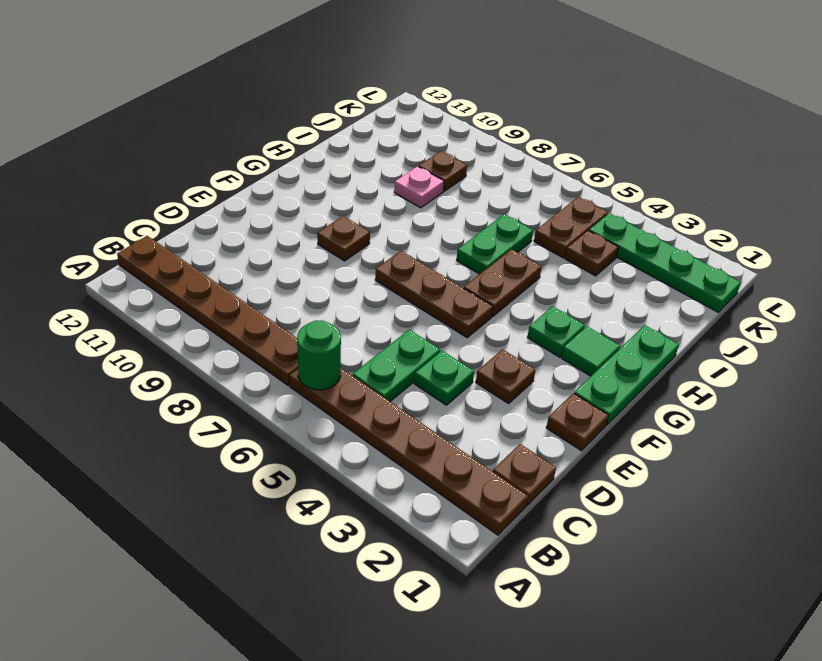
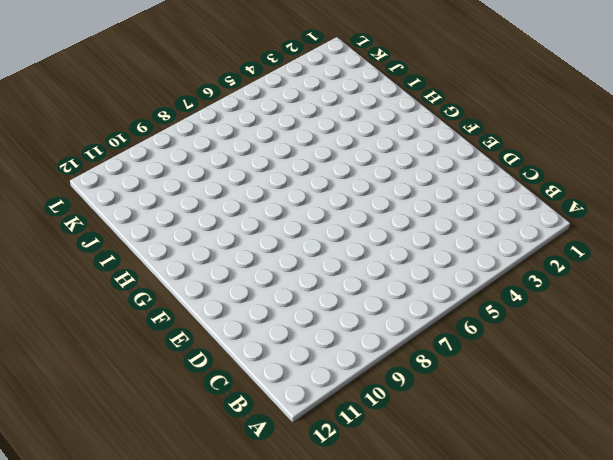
none -> brown plate B1:B6 level 1
none -> brown plate B7:B12 level 1
none -> brown plate C1 level 1

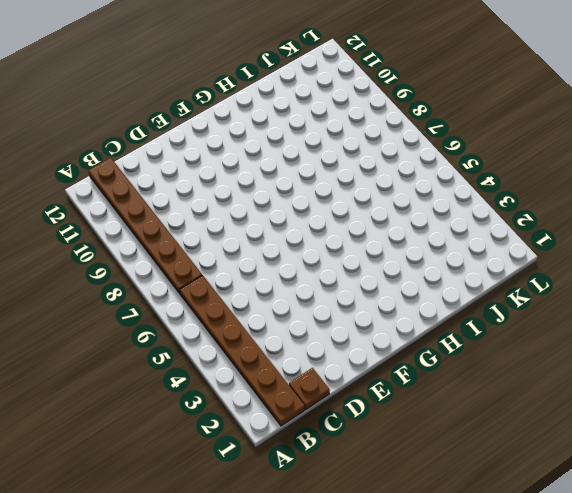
none -> green plate C5:D5 level 1
none -> green plate D4 level 1
none -> brown plate E1 level 1

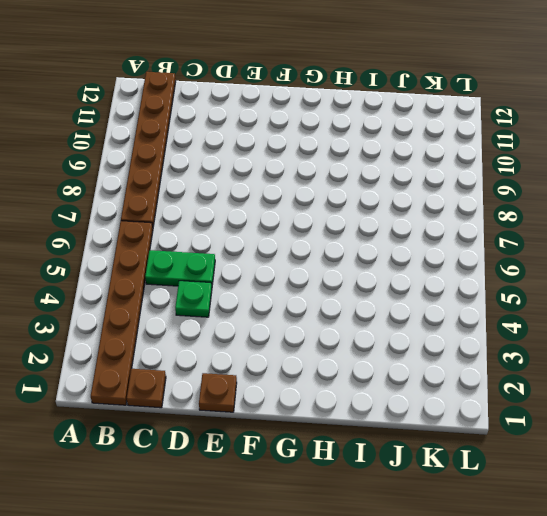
none -> brown plate E3 level 1
none -> green plate F1:H1 level 1
none -> brown plate F5:F7 level 1

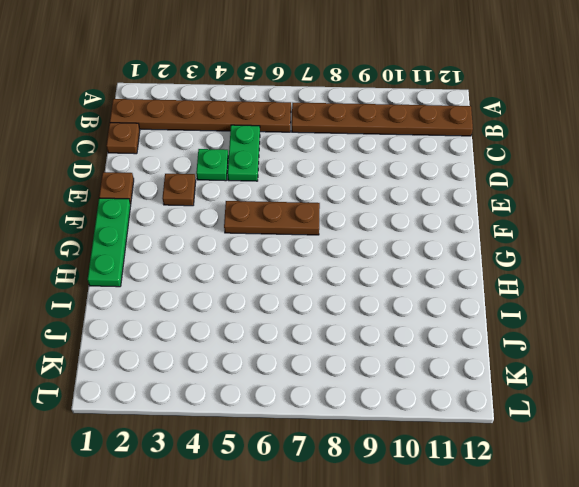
none -> brown plate F9 level 1
none -> green tile G2 level 1
none -> green plate G3 level 1

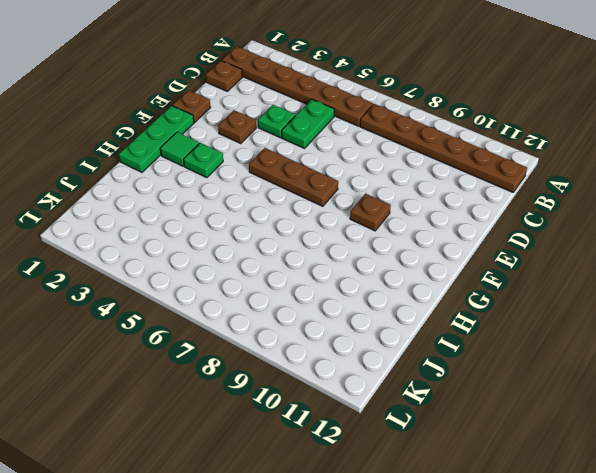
none -> brown plate G5:H5 level 1
none -> green plate H6:I6 level 1
none -> pink plate I9 level 1

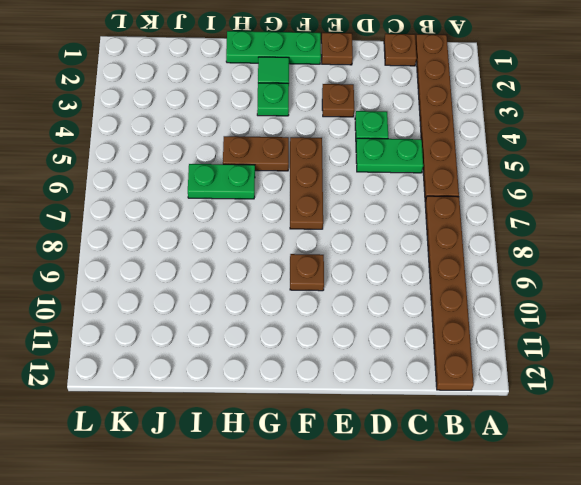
none -> pink plate I9 level 1
none -> brown plate J4 level 1
none -> brown plate J5:K5 level 1

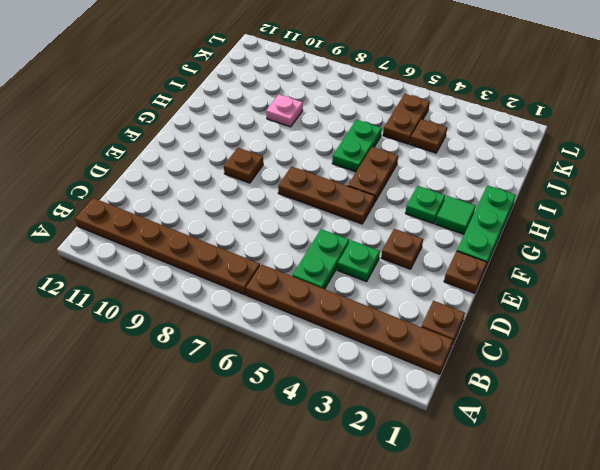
none -> brown plate J9 level 1
none -> green plate K1:K4 level 1
none -> green round brick B6 level 2

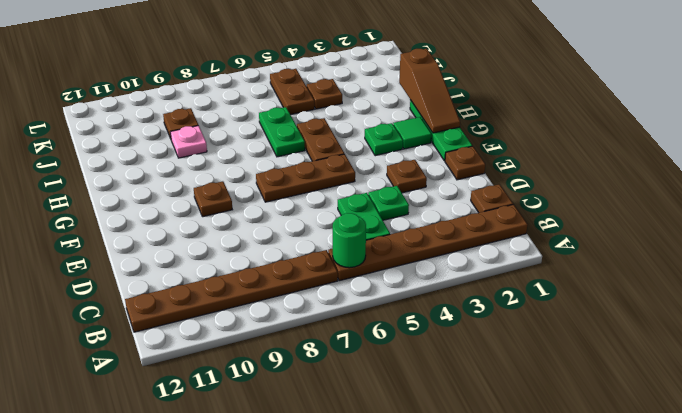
brown slope G1:I1 level 2 top I -> none
none -> green plate K1:K4 level 1

